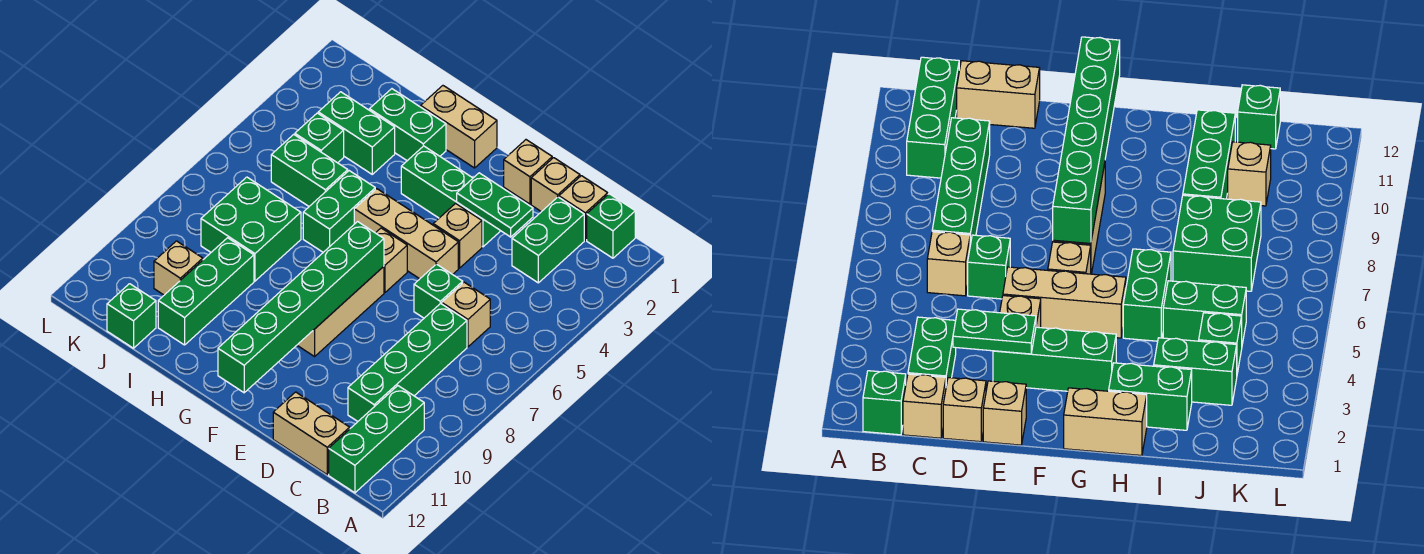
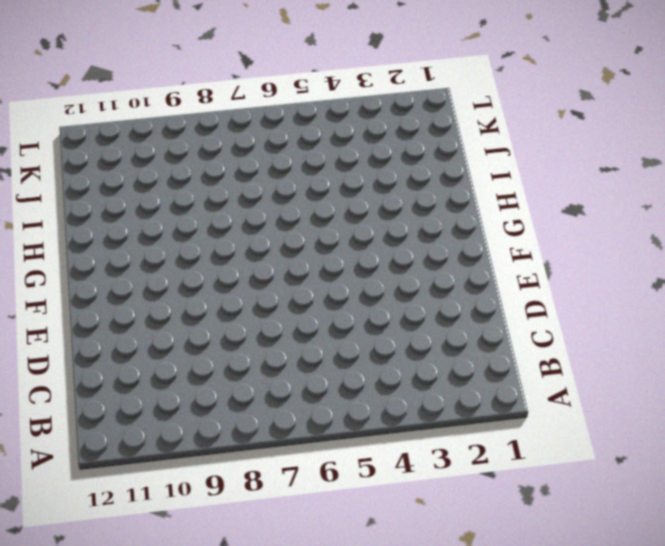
none -> green brick B1 level 1
none -> green brick B10:B12 level 1
none -> tan brick C1 level 1

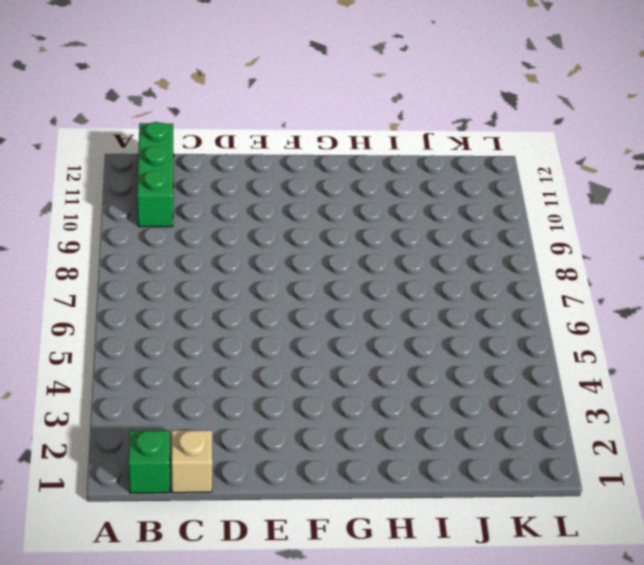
none -> green brick C2:C3 level 1
none -> tan brick C6 level 1
none -> green brick C7:C10 level 1

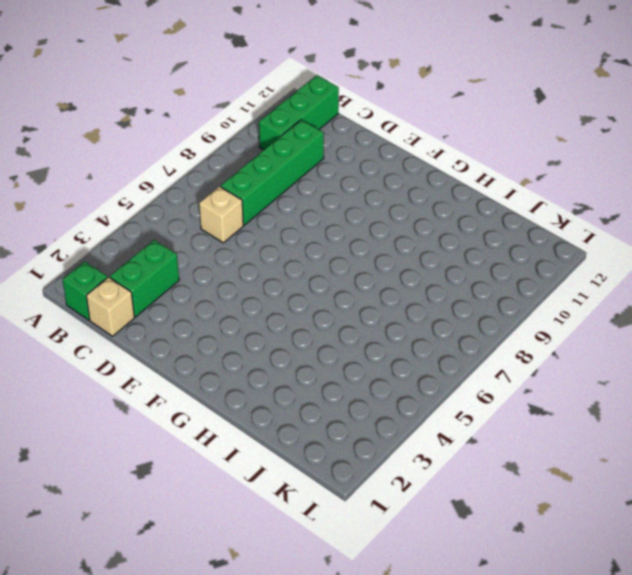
none -> tan brick C12:D12 level 1
none -> tan brick D1 level 1
none -> green brick D6 level 1

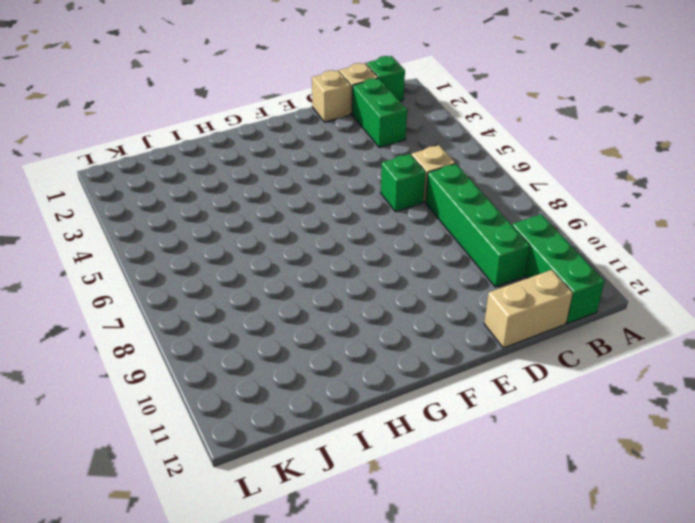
none -> tan brick E1 level 1
none -> green brick E3:G3 level 1
none -> tan brick E4 level 1

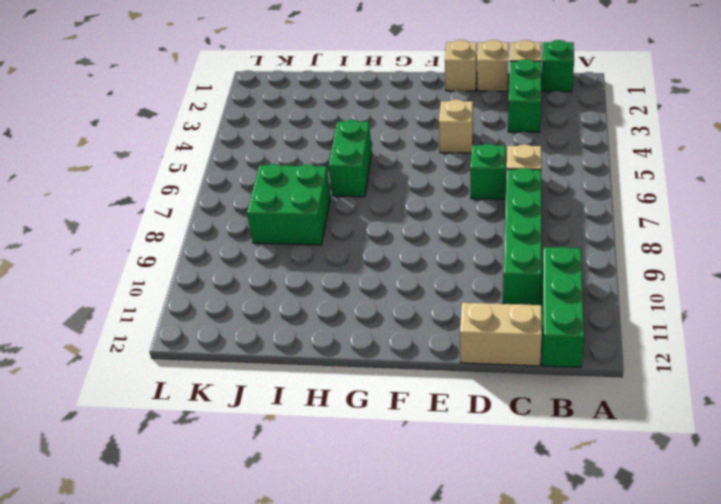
none -> green brick E3:G3 level 1
none -> tan brick E5:G5 level 1
none -> tan brick F6 level 1

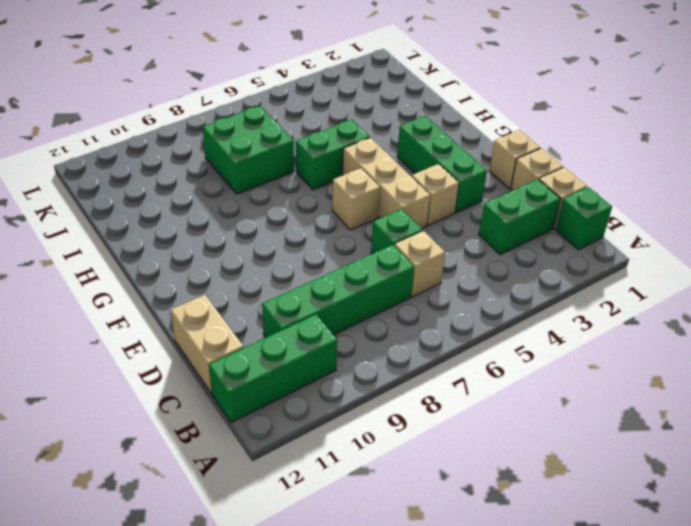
none -> tan brick F7:F9 level 1
none -> tan brick G1:H1 level 1
none -> green brick H2:I2 level 1

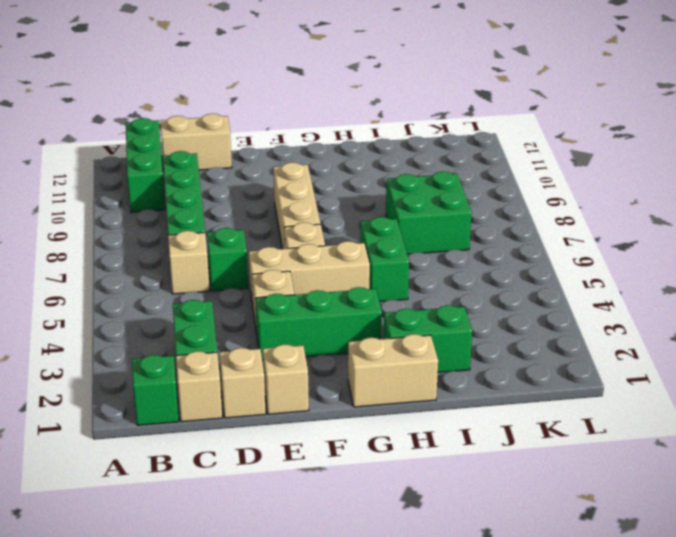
none -> green brick I3:J3 level 1
none -> green brick I5:J5 level 1
none -> green brick I9:I11 level 1

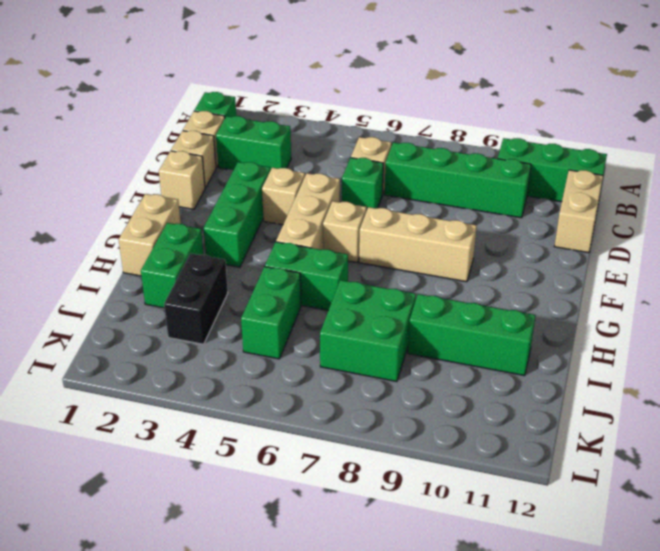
black brick I3:J3 level 1 -> green brick I3:J3 level 1
none -> green brick J4 level 1
none -> tan brick J10 level 1
none -> green brick J12 level 1

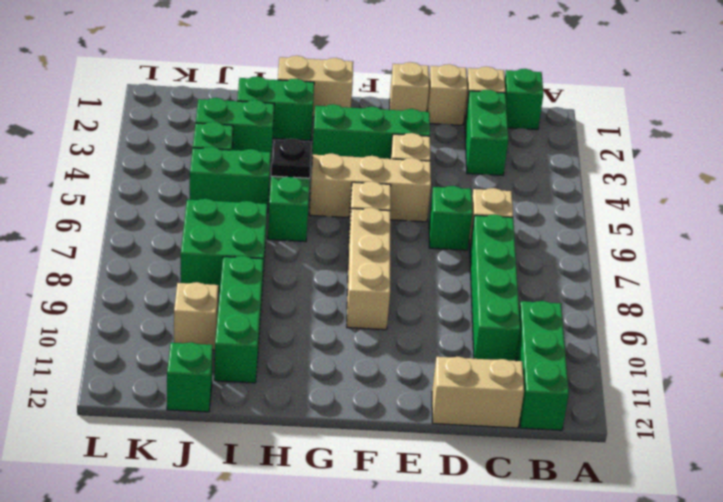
black plate H5 level 2 -> none
none -> green plate D3:E3 level 2
none -> green brick F7:F12 level 2

